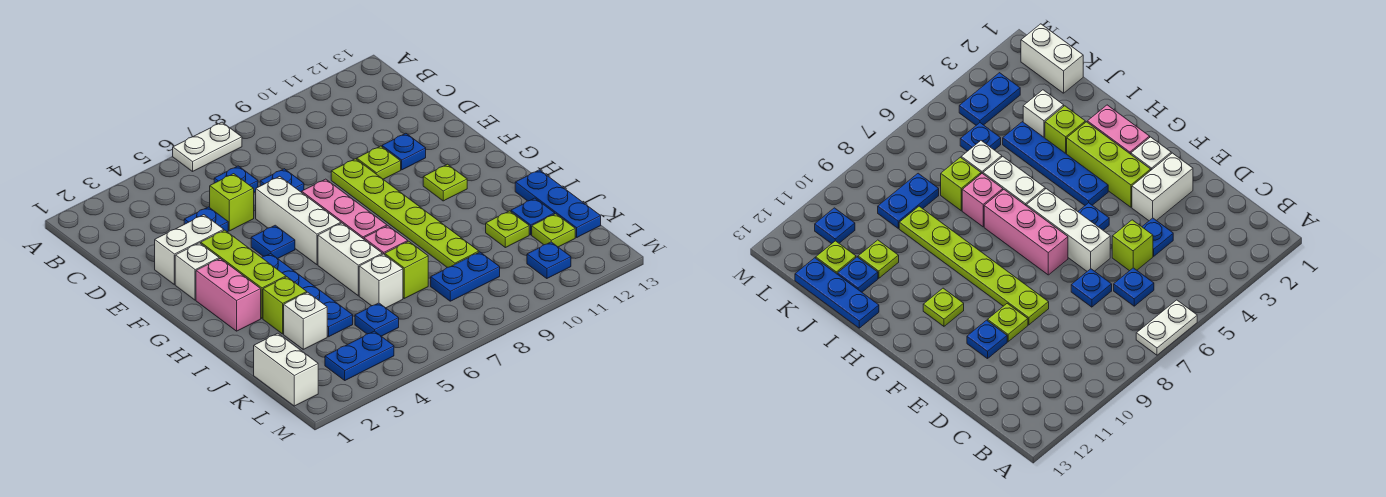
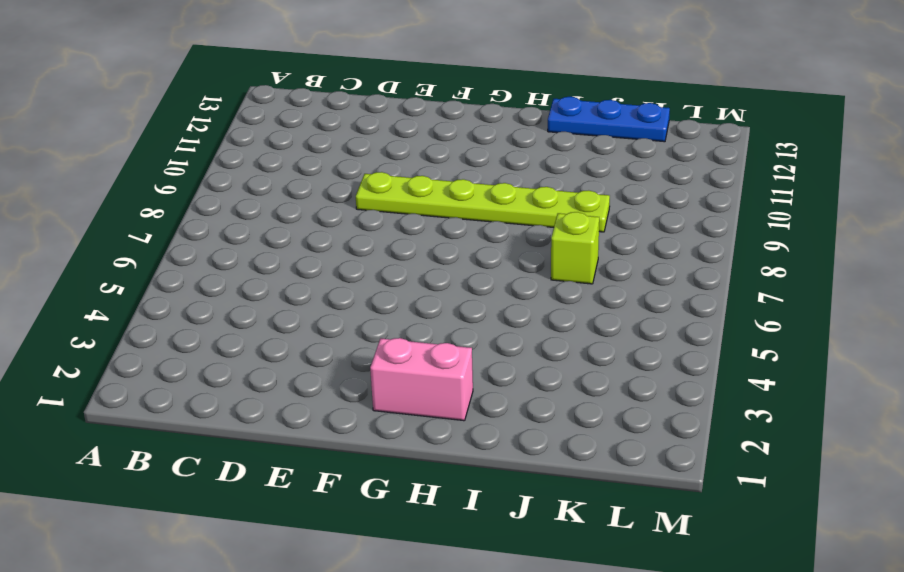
none -> white plate A6:A7 level 1
none -> blue plate C6 level 1
none -> blue plate D4 level 1
none -> lime brick D5 level 1

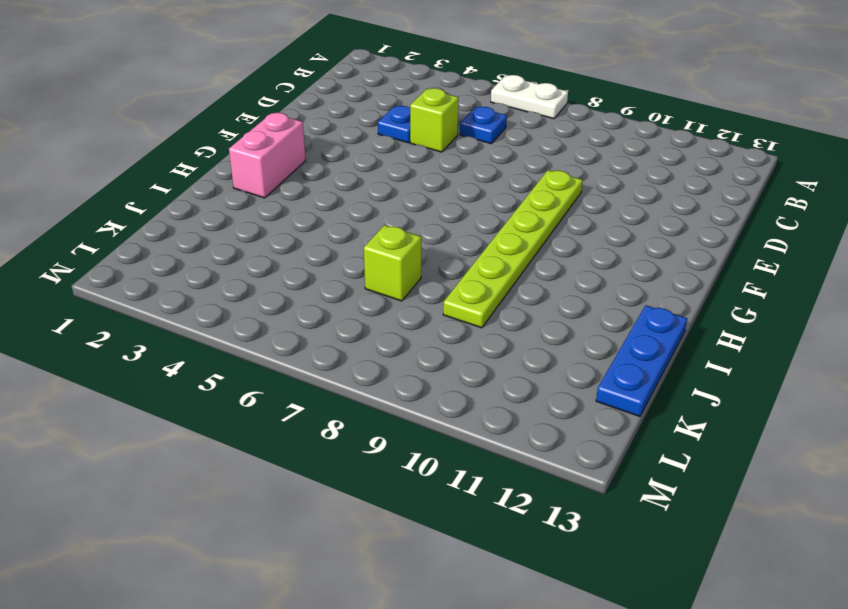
none -> blue plate D7 level 1
none -> white brick E2:E3 level 1
none -> white brick E6:G6 level 1
none -> lime plate E10 level 1

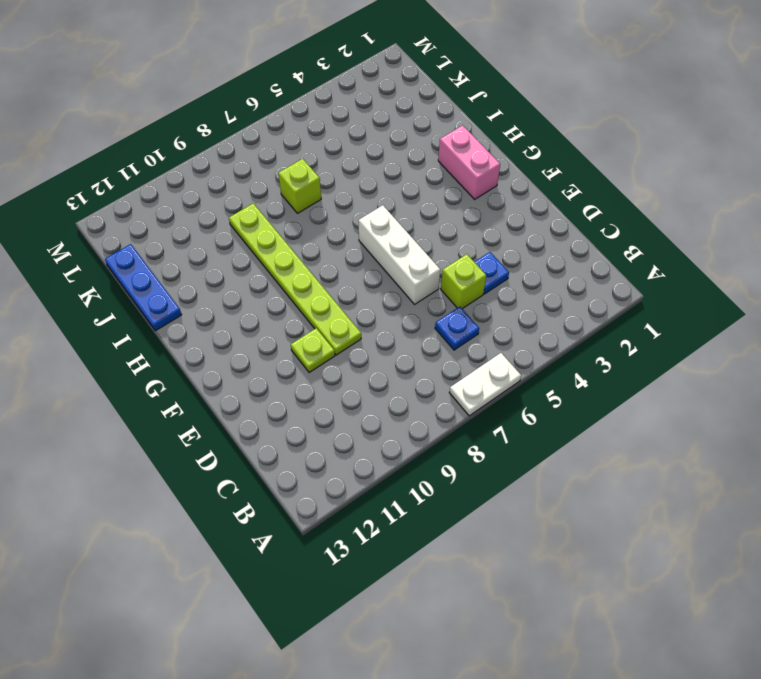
none -> blue plate D7 level 1
none -> white brick E2:E3 level 1
none -> blue plate E11 level 1
none -> white brick F2 level 1

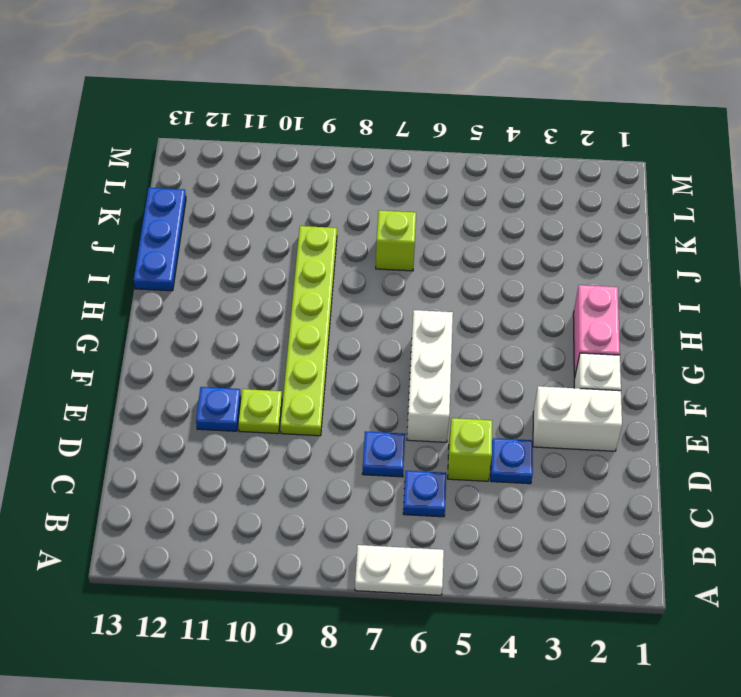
none -> lime brick F3:H3 level 1
none -> blue plate F5 level 1
none -> pink brick F7:H7 level 1
none -> blue plate G4:J4 level 1

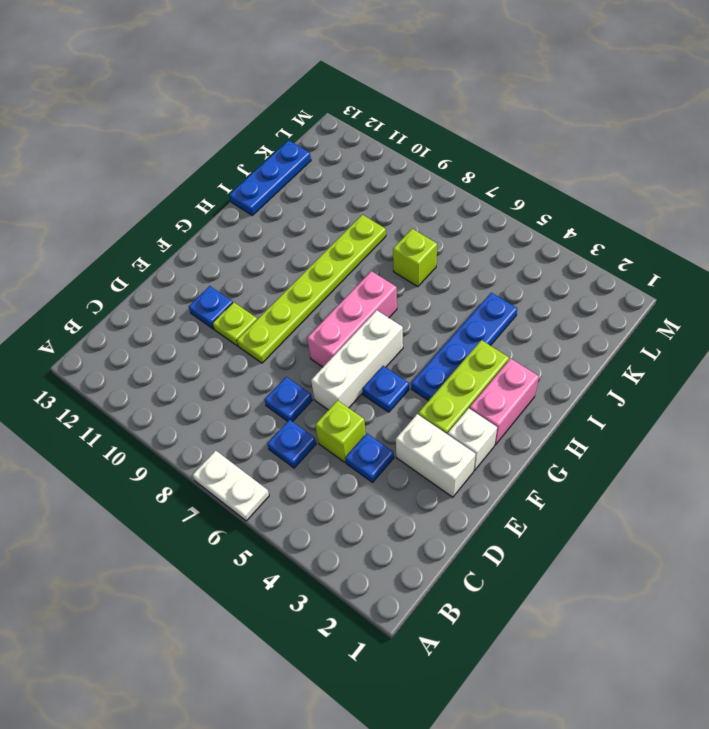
none -> lime plate G11 level 1
none -> white brick H6:I6 level 1
none -> lime brick I3 level 1
none -> pink brick I7 level 1

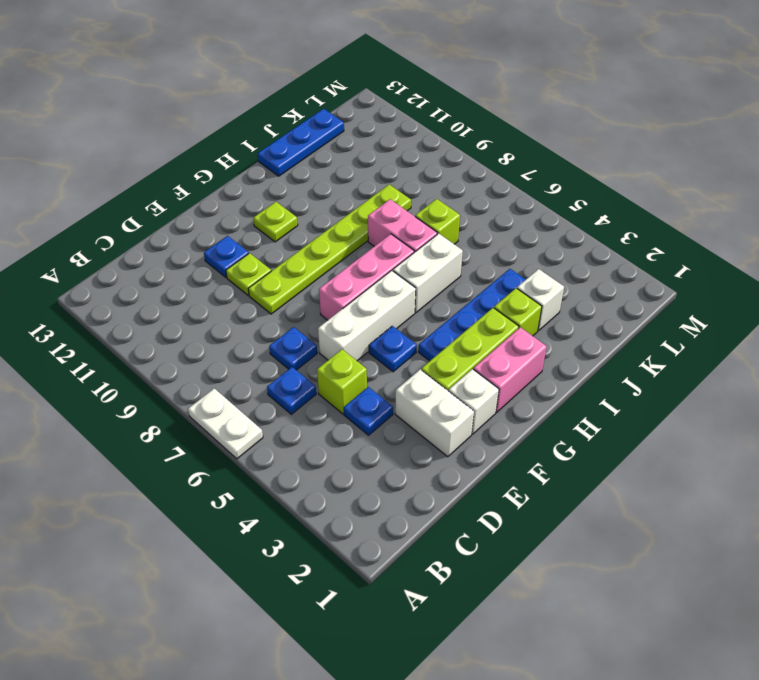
pink brick I7:I8 level 1 -> pink brick I7 level 1
none -> white brick J6 level 1
none -> lime plate J11 level 1
none -> blue plate J12 level 1
none -> white brick K1:L1 level 1

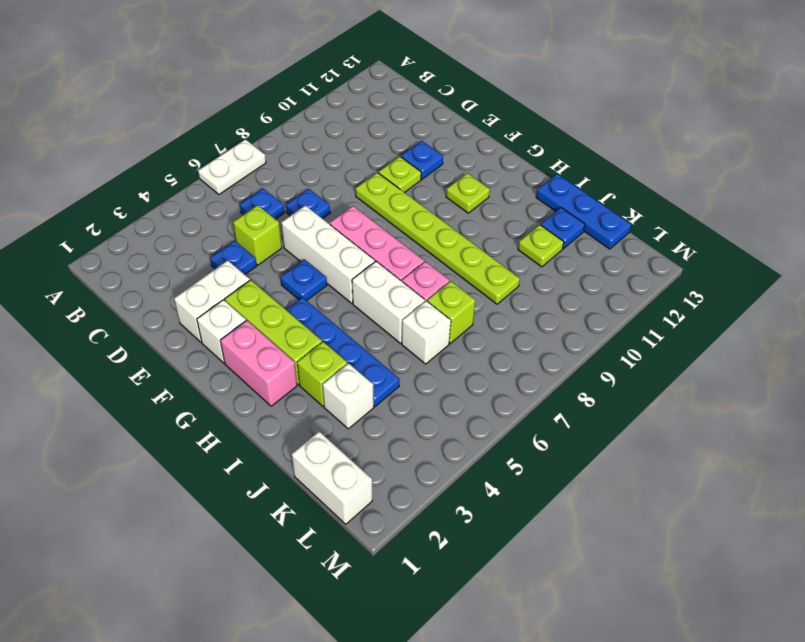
none -> blue plate K5 level 1
none -> blue plate K8:K9 level 1
none -> lime plate K12 level 1
none -> blue plate L3:L4 level 1

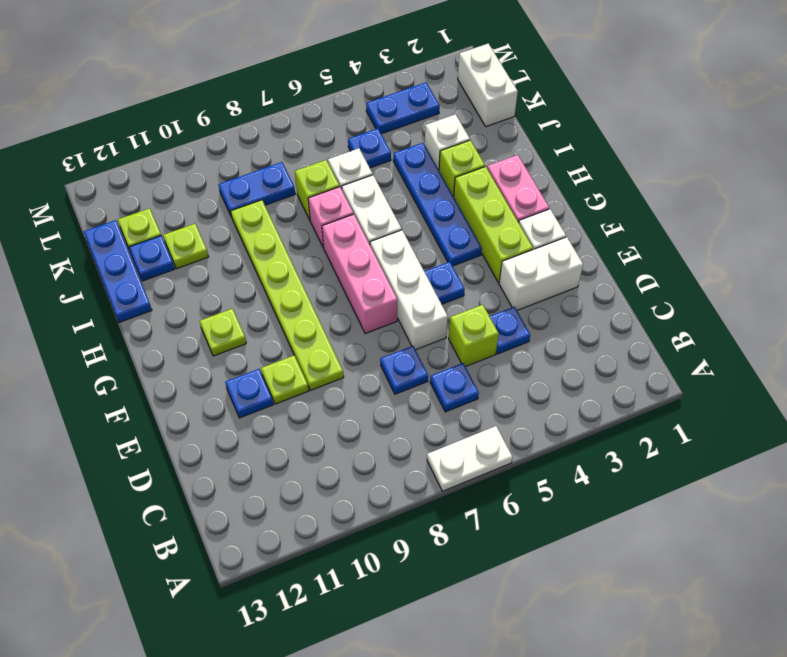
none -> blue plate L11 level 1

